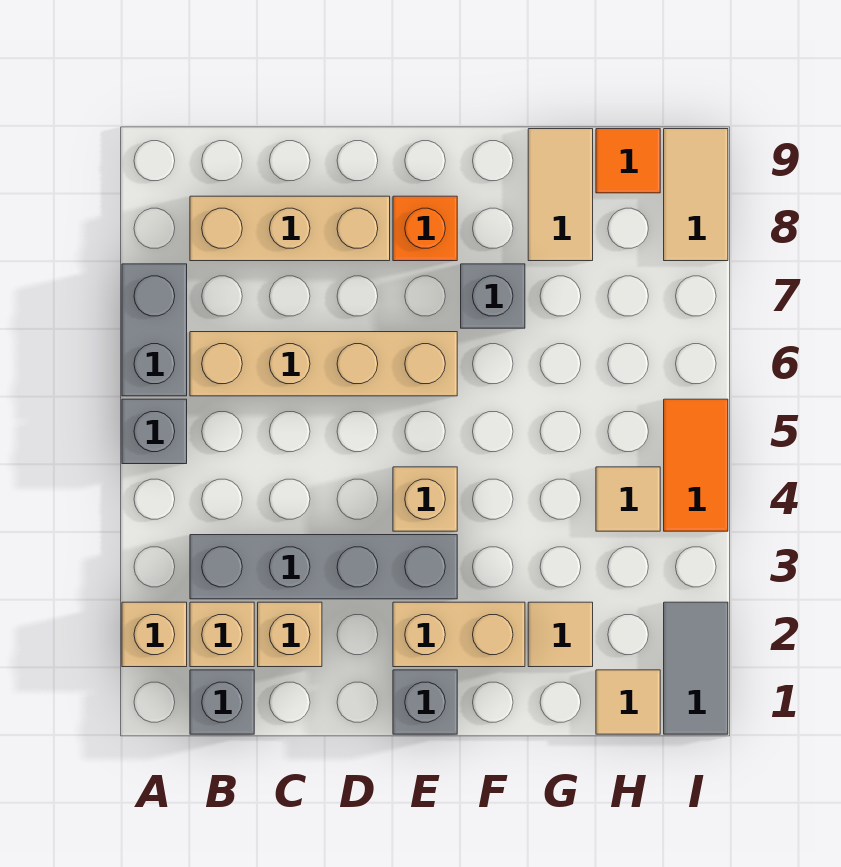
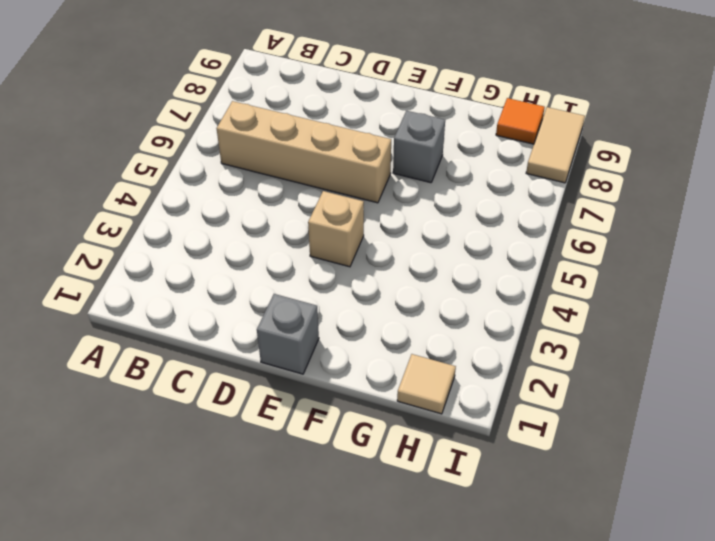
none -> tan brick A2 level 1
none -> grey brick A5 level 1
none -> grey brick A6:A7 level 1

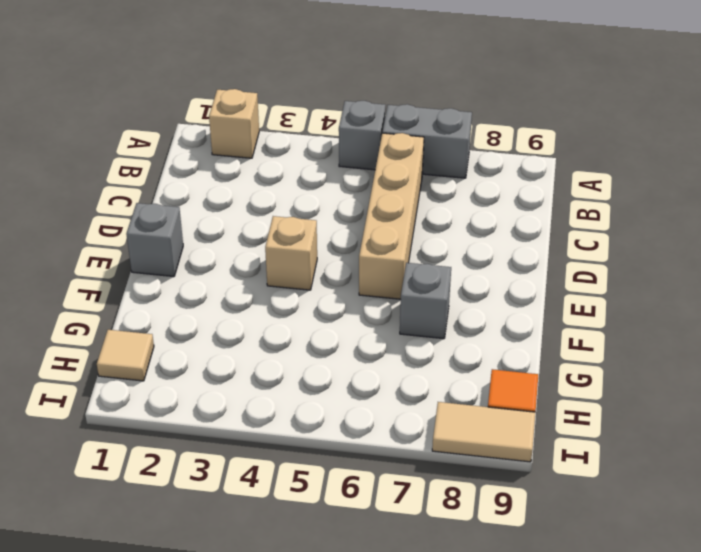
none -> grey brick B1 level 1
none -> tan brick B2 level 1
none -> grey brick B3:E3 level 1

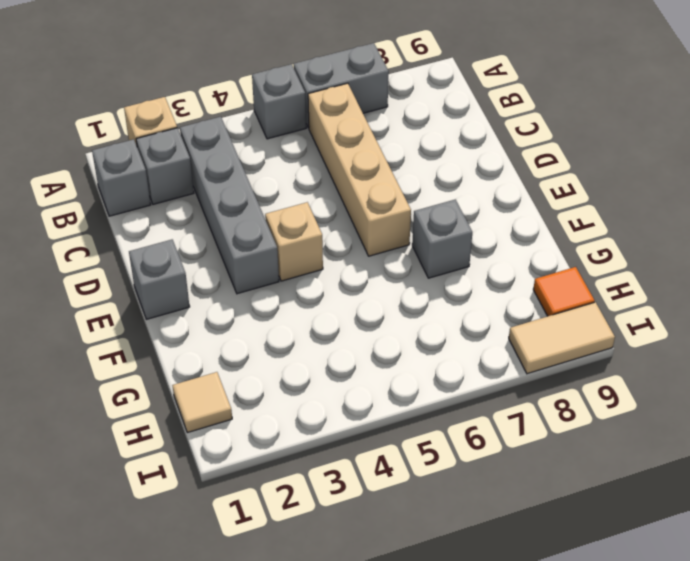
grey brick B2 level 1 -> tan brick B2 level 1
none -> tan brick B8:D8 level 1
none -> tan brick C2 level 1
none -> tan brick E2:F2 level 1

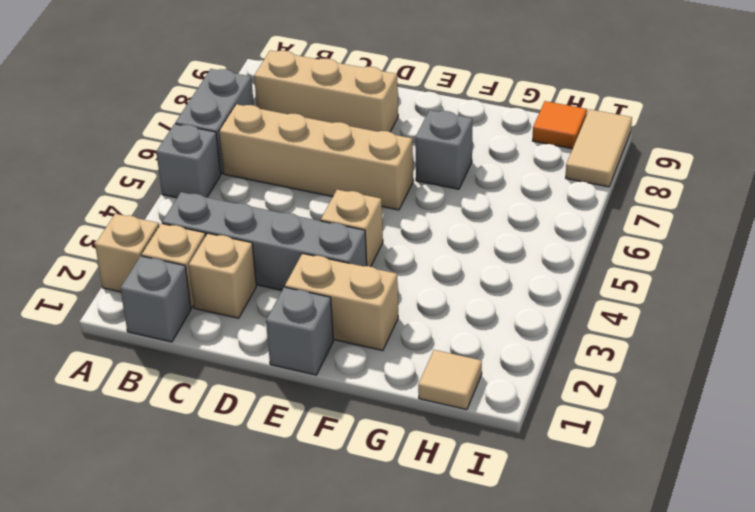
none -> orange brick E8 level 1
none -> tan tile G2 level 1
none -> tan tile G8:G9 level 1

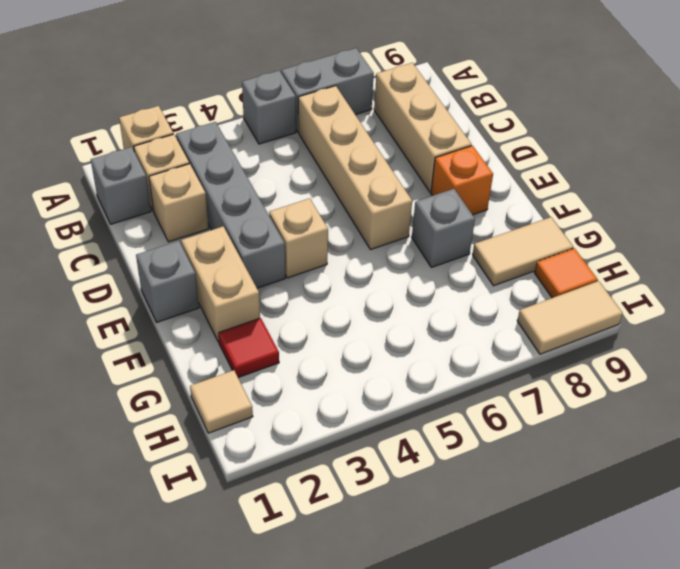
red tile G2 level 1 -> tan tile G2 level 1
none -> tan tile H4 level 1
none -> grey tile I1:I2 level 1
none -> orange tile I4:I5 level 1

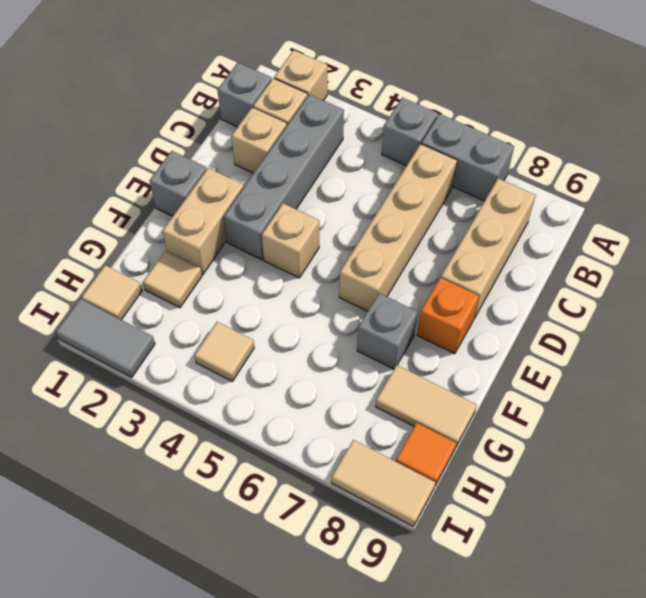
none -> orange tile I4:I5 level 1

